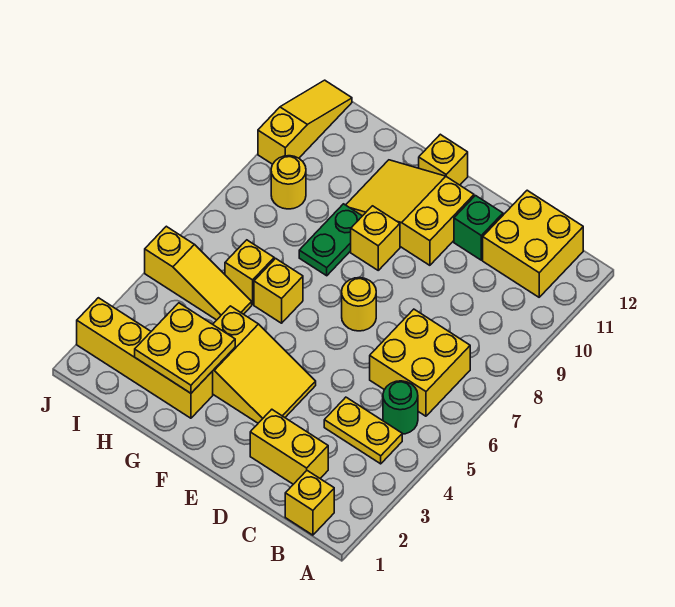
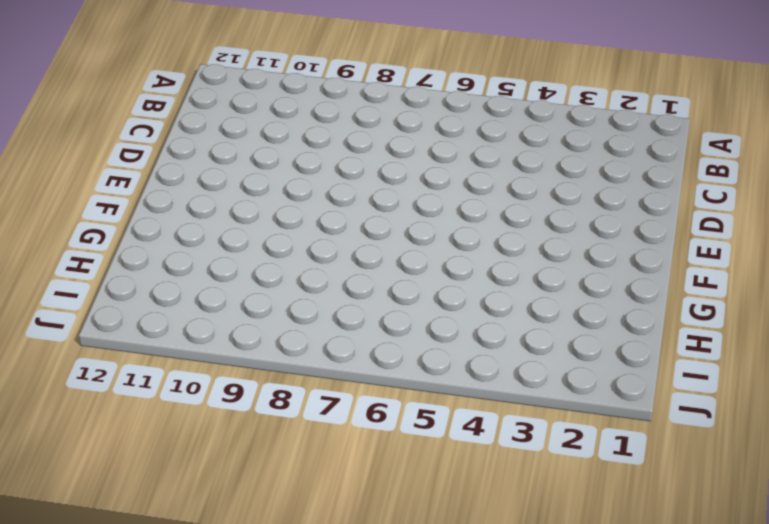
none -> yellow brick B1 level 1
none -> yellow plate B4:C4 level 1
none -> green round brick B5 level 1

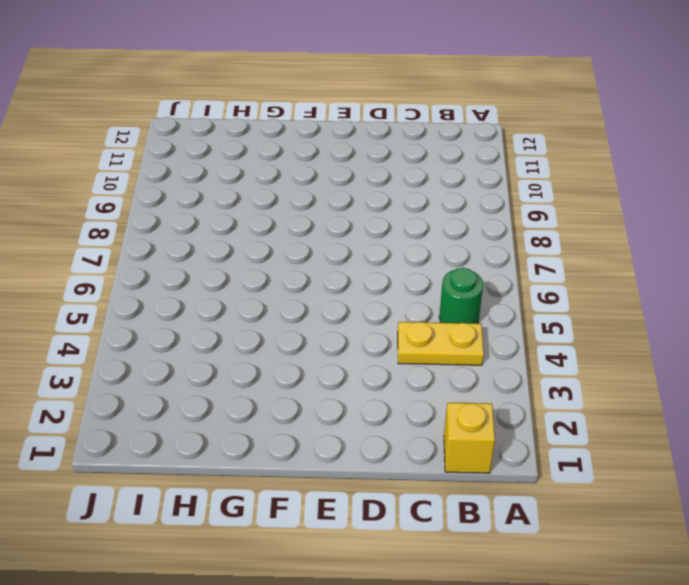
none -> yellow brick B6:C7 level 1
none -> yellow brick B11:C12 level 1
none -> yellow brick C2:D2 level 1

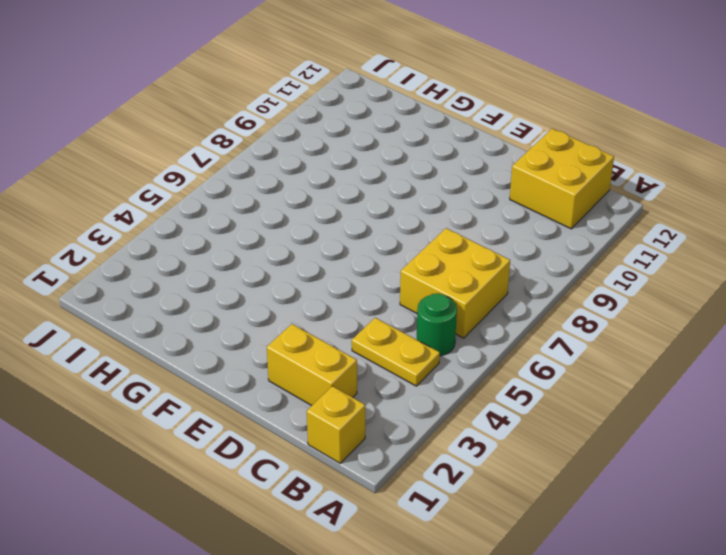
none -> green brick D11 level 1
none -> yellow slope E3:G4 level 1 top G
none -> yellow round brick E7 level 1

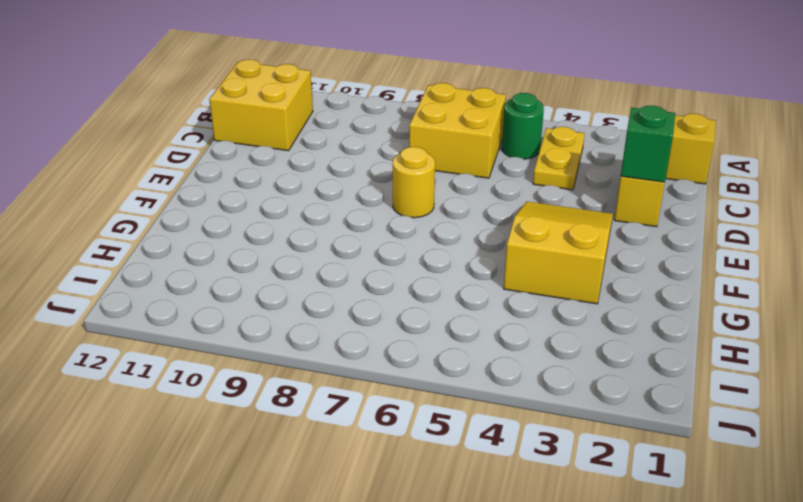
green brick D2 level 2 -> green brick D11 level 1
none -> yellow slope E10:G11 level 1 top E
none -> yellow brick F9 level 1
none -> yellow brick F12 level 1

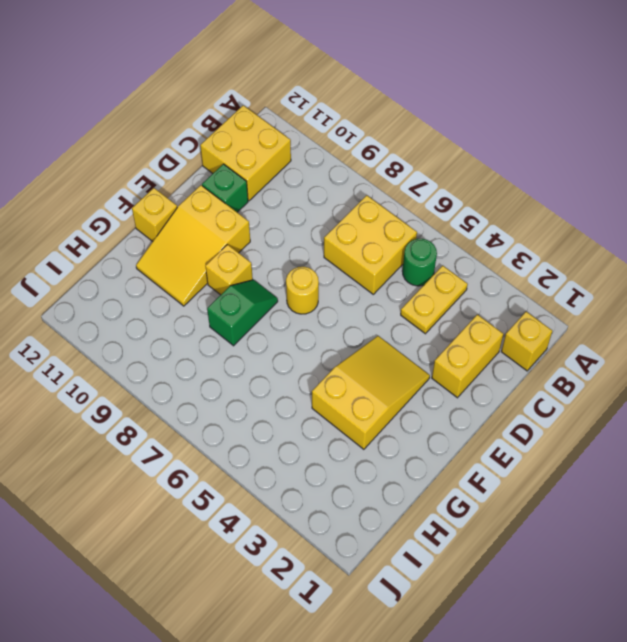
green slope F8:G8 level 1 top G -> green plate G8:G9 level 1
none -> yellow brick G2:J2 level 1
none -> yellow brick G6 level 1
none -> yellow slope H5:J5 level 1 top J

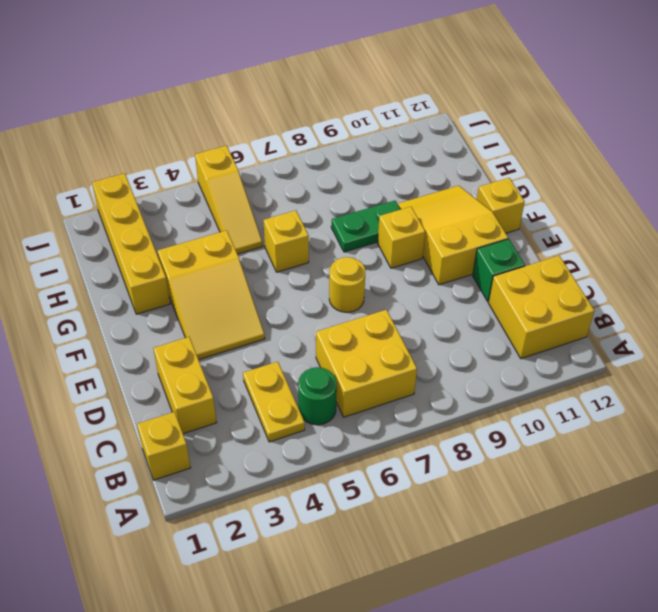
none -> yellow brick H6 level 1
none -> yellow round brick I9 level 1
none -> yellow slope J10:J12 level 1 top 10

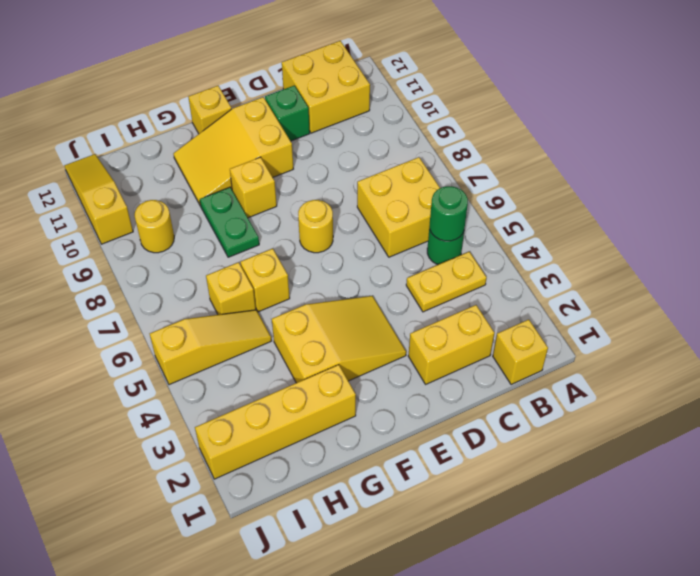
green round brick B5 level 2 -> none
none -> yellow plate G2:H3 level 2

